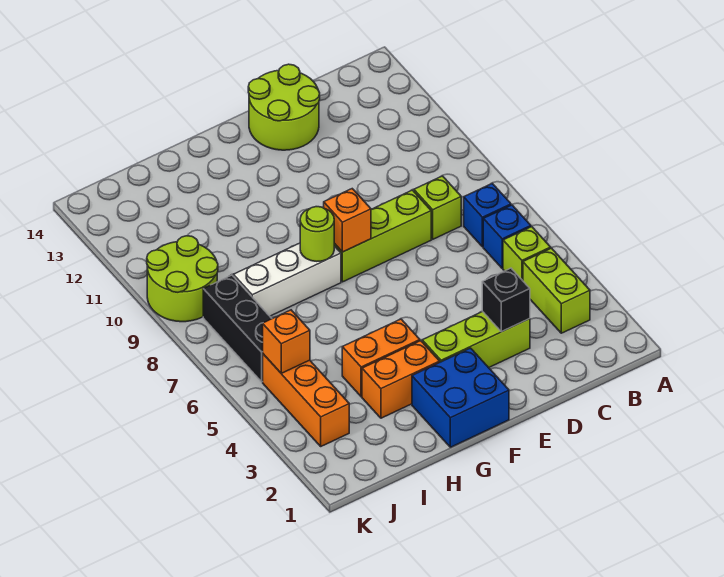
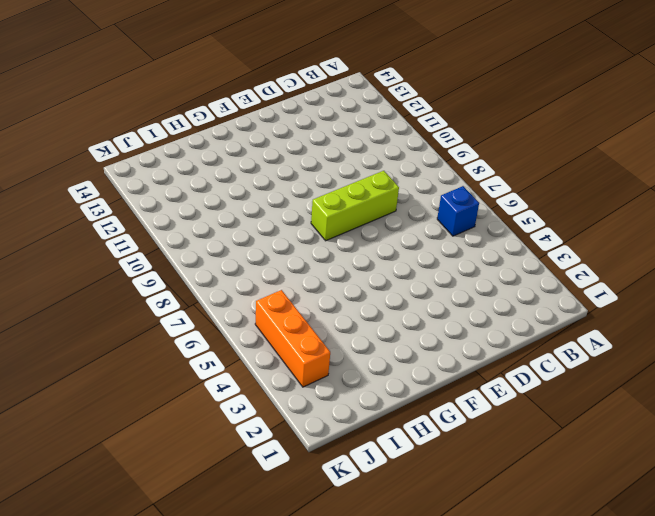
none -> lime brick B3:B4 level 1
none -> lime brick B5 level 1
none -> blue brick B7 level 1

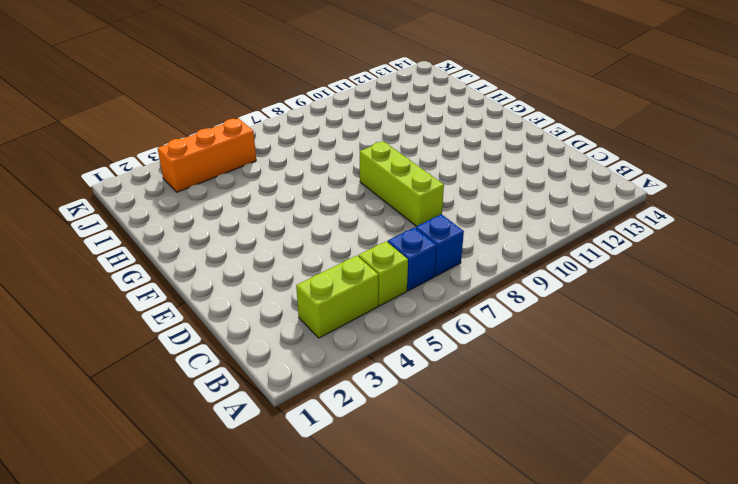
none -> lime brick C8 level 1
none -> lime brick D3:F3 level 1
none -> lime round brick D13:E14 level 1

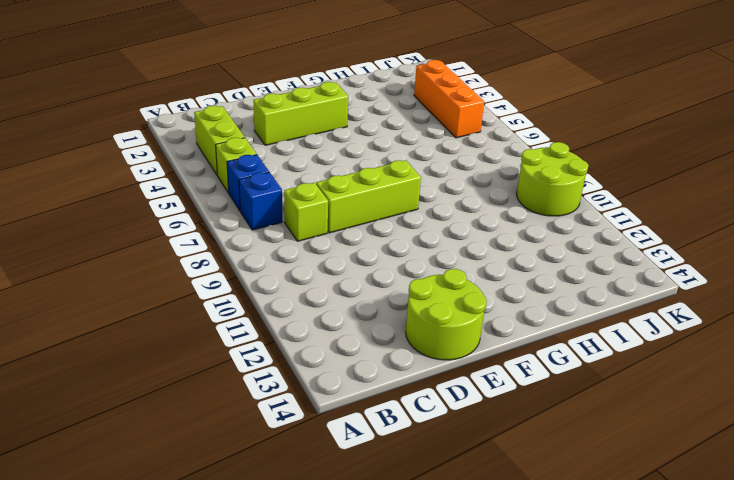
none -> blue brick F1:G2 level 1
none -> orange brick G3:H3 level 1
none -> orange brick G4:H4 level 1

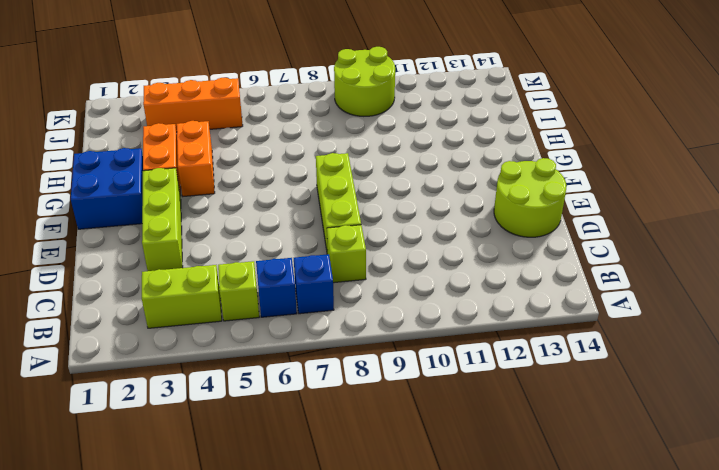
none -> white brick G8:I8 level 1
none -> black brick J6:J8 level 1
none -> black brick D3 level 2

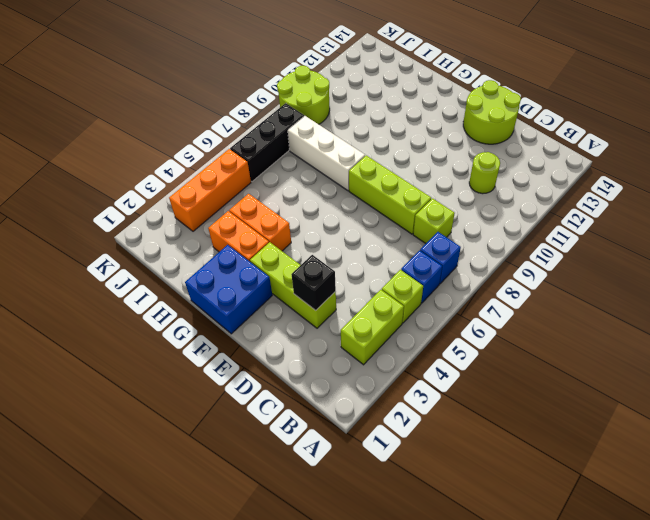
lime round brick C11 level 1 -> lime round brick G8 level 2
none -> orange brick F8 level 2
none -> orange brick J5 level 2

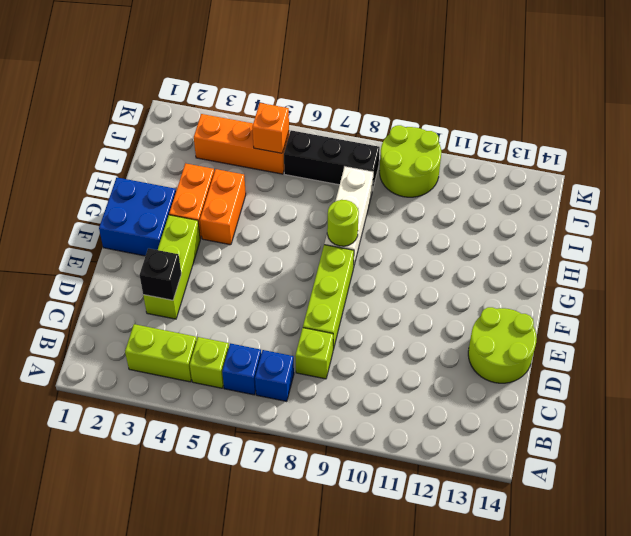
none -> orange brick F8 level 2

